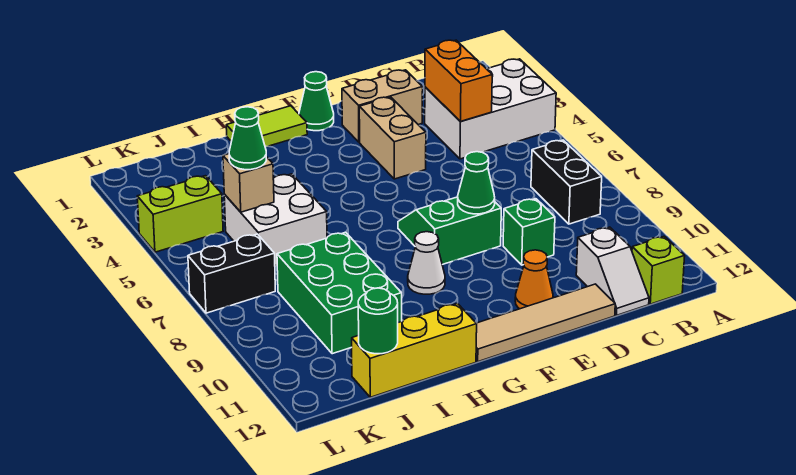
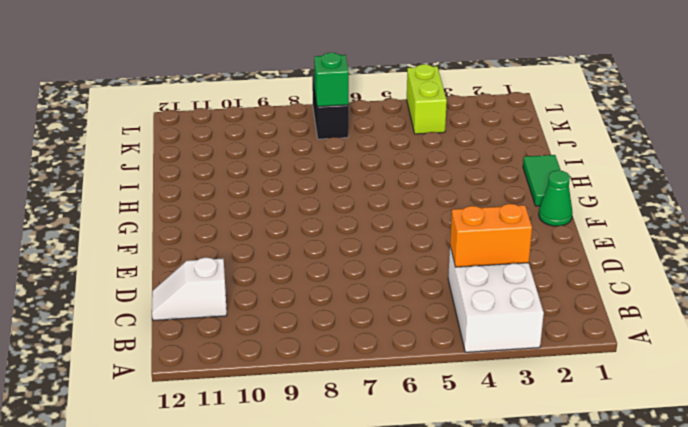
green tile G1:H1 level 1 -> lime tile G1:H1 level 1
green brick K7 level 2 -> green brick D9 level 1
none -> black brick B7:B8 level 1
none -> lime brick B12 level 1
none -> tan brick D2:E2 level 1

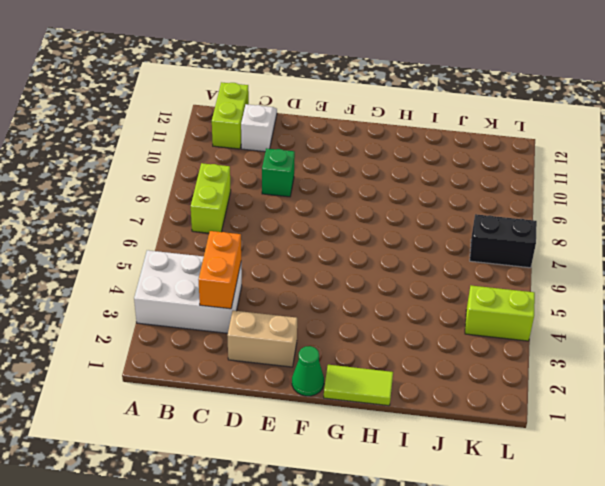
lime brick B7:B8 level 1 -> black brick B7:B8 level 1
lime brick B11:B12 level 1 -> lime brick B12 level 1
none -> tan tile D12:G12 level 1
none -> tan brick E3:E4 level 1
none -> green slope E7:F8 level 1 top 8

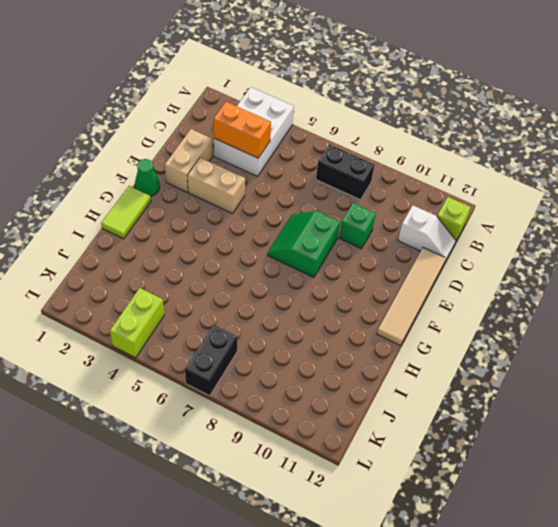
none -> orange cone E11 level 1
none -> white cone G9 level 1
none -> yellow brick H12:J12 level 1

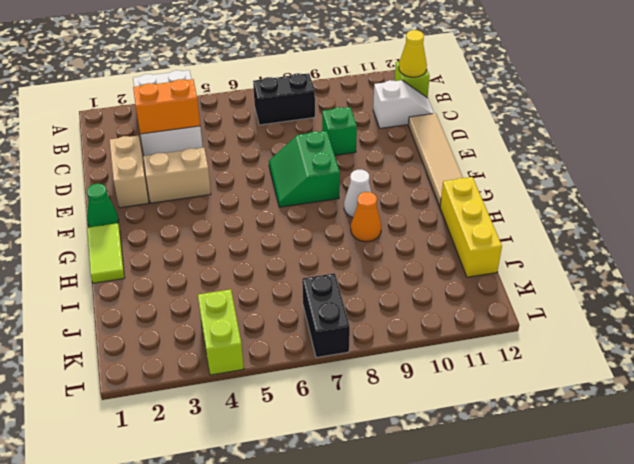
yellow cone B12 level 2 -> none
orange cone H9 level 1 -> orange cone E11 level 1
none -> white brick I5:J6 level 1
none -> green brick I8:J10 level 1
none -> green cone E8 level 2

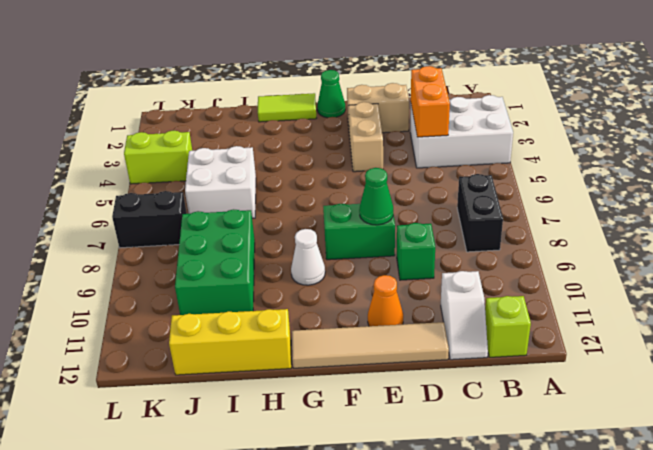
none -> tan brick J5 level 2
none -> green round brick J12 level 2
none -> green cone J5 level 3

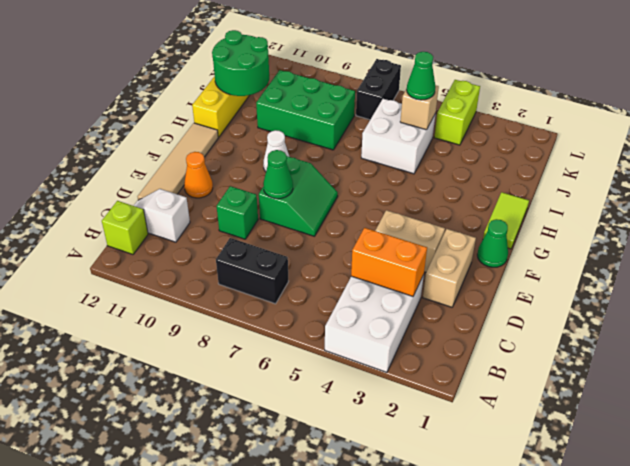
green round brick I11:J12 level 2 -> green round brick J12 level 2

